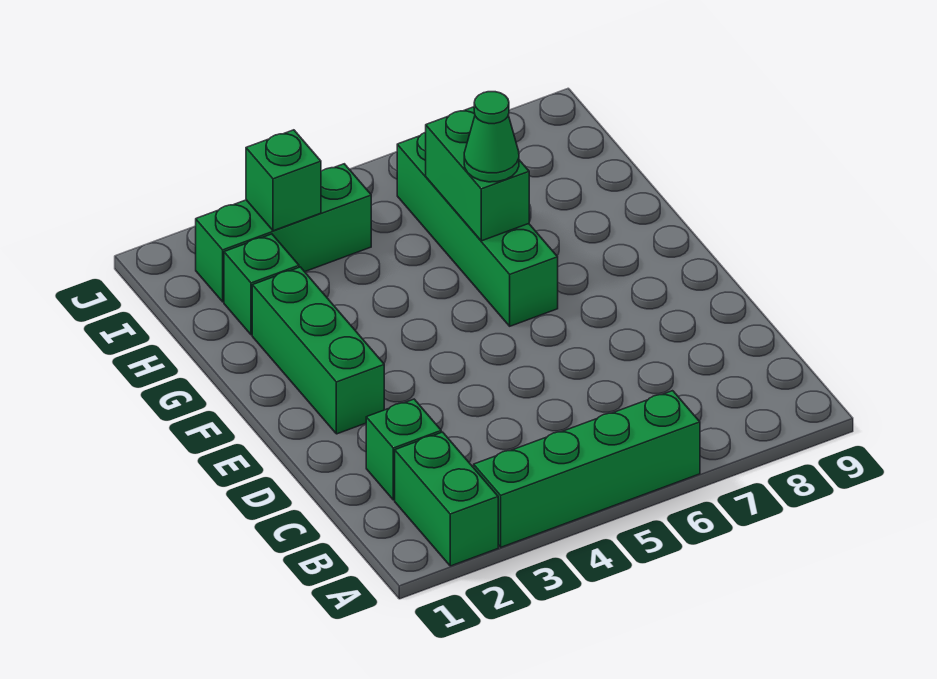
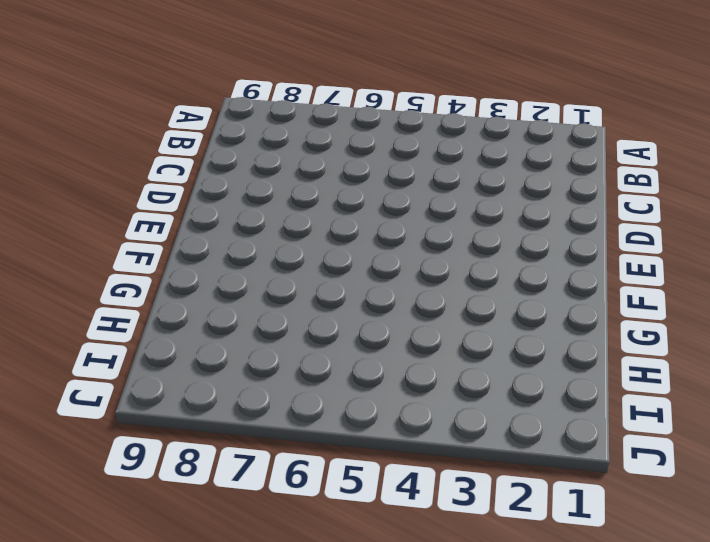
none -> green brick A2:B2 level 1
none -> green brick A3:A6 level 1

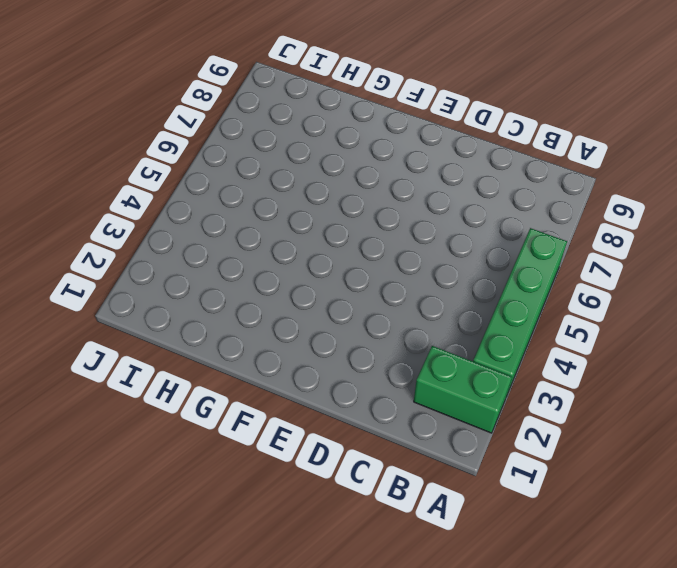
none -> green brick C2 level 1
none -> green brick E2:G2 level 1

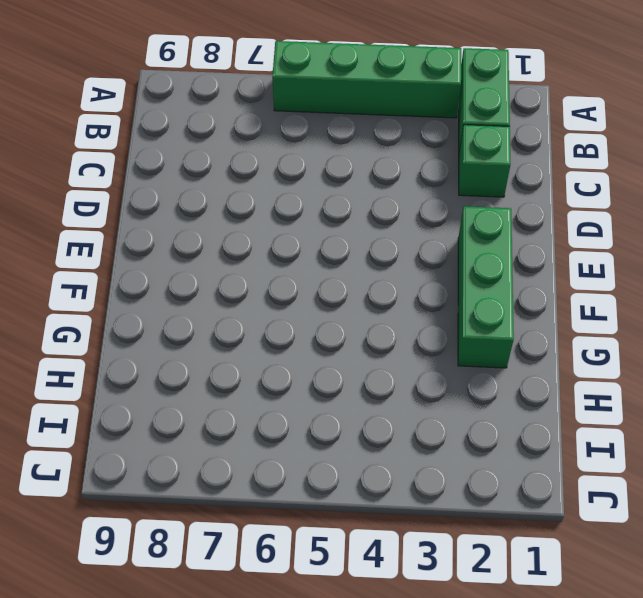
none -> green brick F6:I6 level 1
none -> green brick H2 level 1

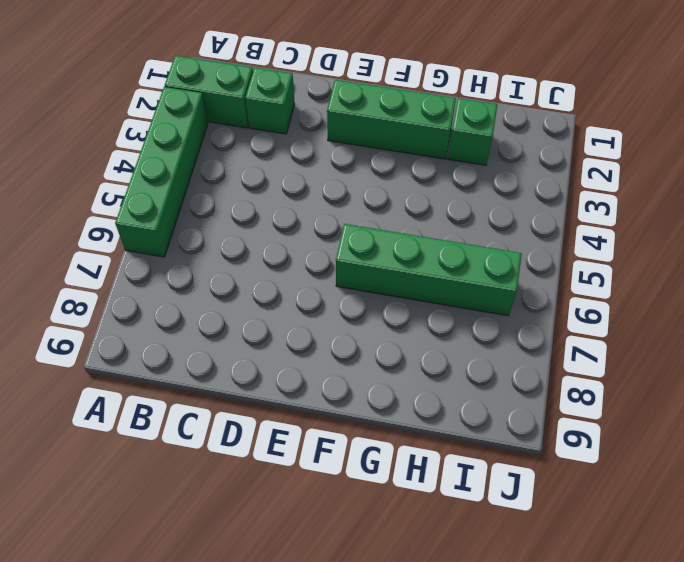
none -> green brick I2:I4 level 1
none -> green brick G6:H6 level 2

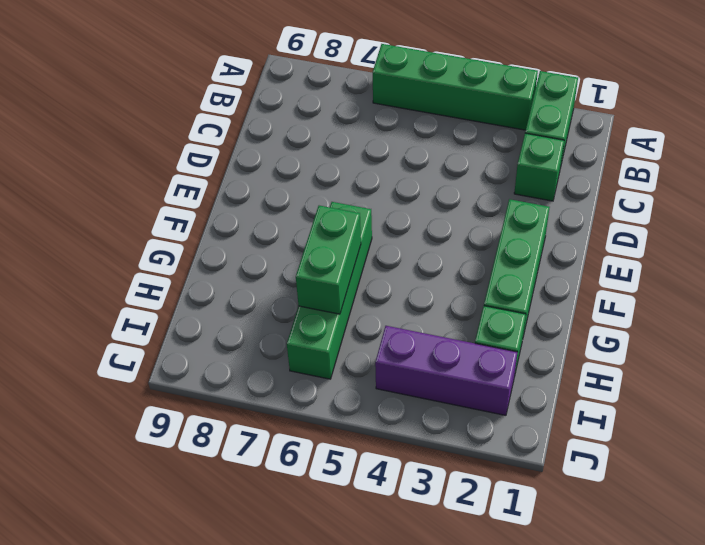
purple brick I2:I4 level 1 -> green brick I2:I4 level 1
none -> green brick I3 level 2
none -> green cone G6 level 3

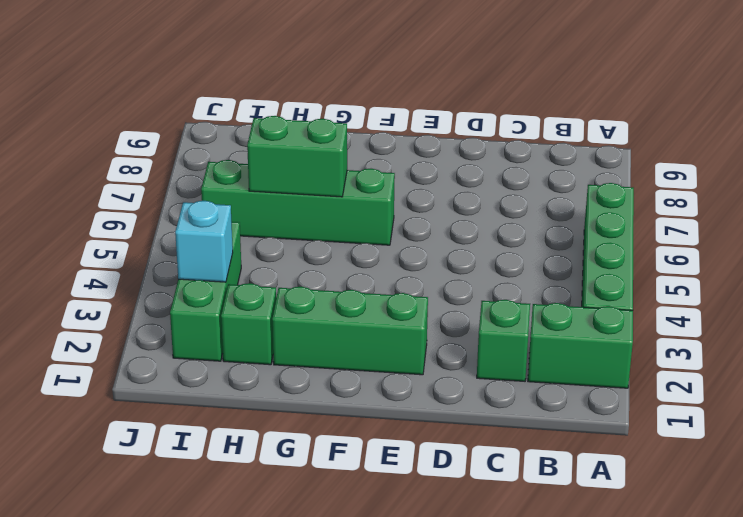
cyan brick I3 level 2 -> green brick I3 level 2
none -> green cone G6 level 3

